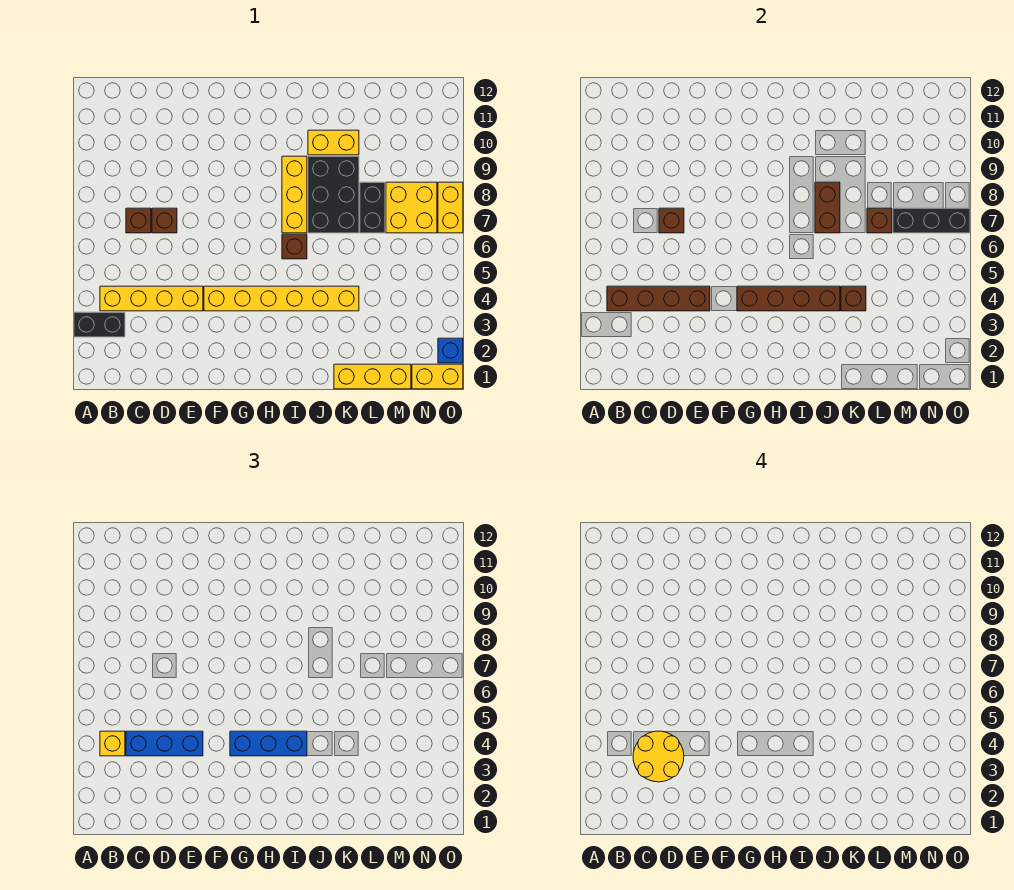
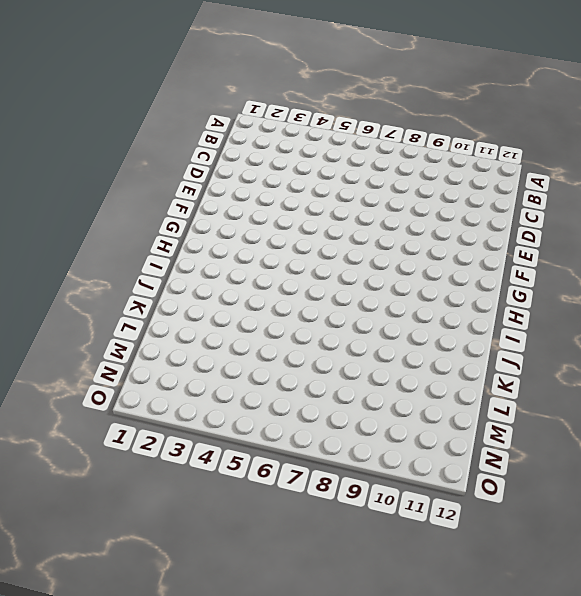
none -> black brick A3:B3 level 1
none -> yellow brick B4:E4 level 1
none -> brown brick C7 level 1

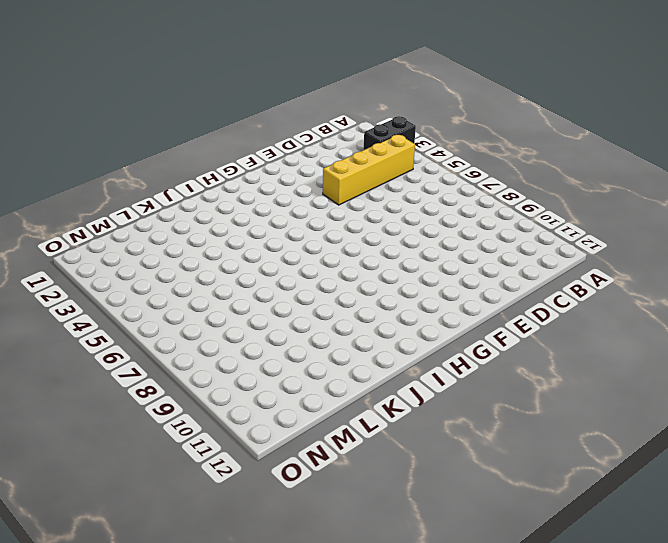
none -> brown brick C7 level 1
none -> brown brick D7 level 1
none -> yellow brick F4:K4 level 1

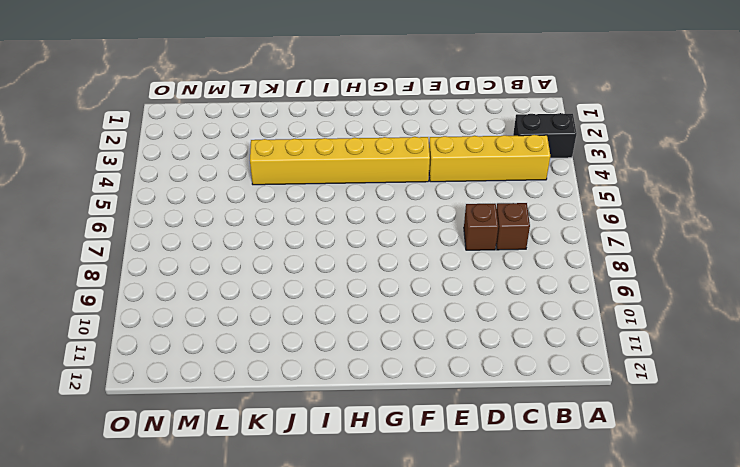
none -> brown brick I6 level 1
none -> yellow brick I7:I9 level 1
none -> black brick J7:K9 level 1

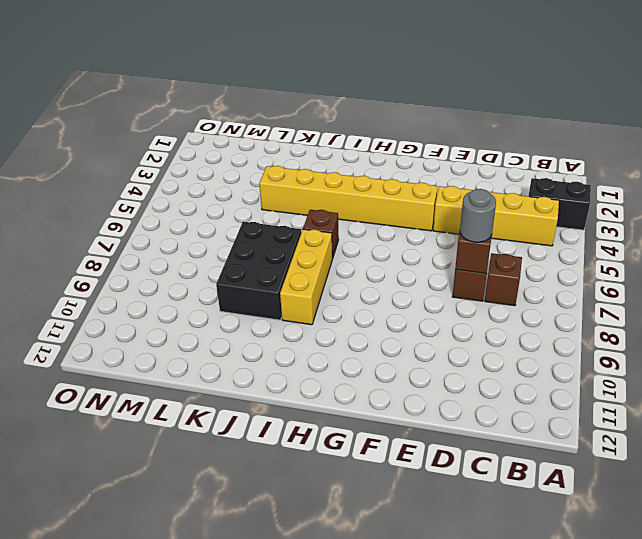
grey round brick D7 level 3 -> none
none -> yellow brick J10:K10 level 1
none -> yellow brick K1:M1 level 1
none -> black brick L7:L8 level 1

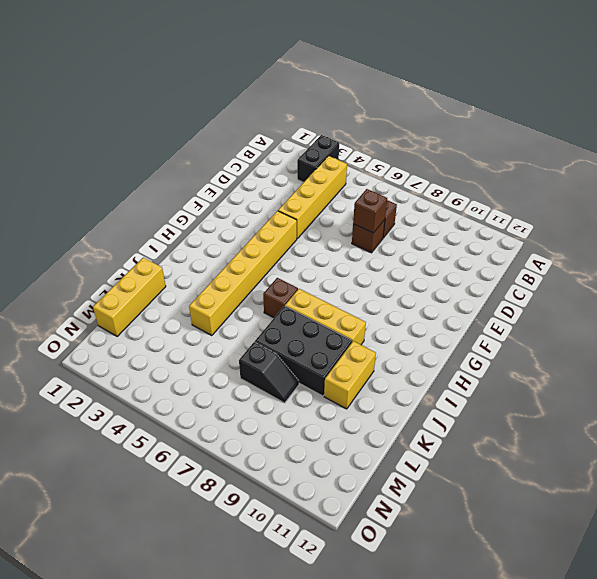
black slope L7:L8 level 1 top 7 -> black brick L7:L8 level 1
none -> yellow brick M7:N8 level 1
none -> yellow brick N1:O1 level 1
none -> blue brick O2 level 1

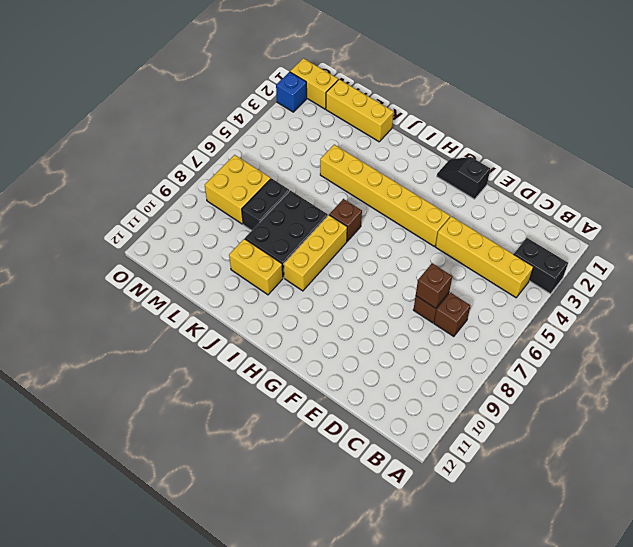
black slope F1:G1 level 1 top F -> none
none -> yellow brick O7:O8 level 1
none -> brown brick B4:E4 level 2
none -> brown brick G4:J4 level 2

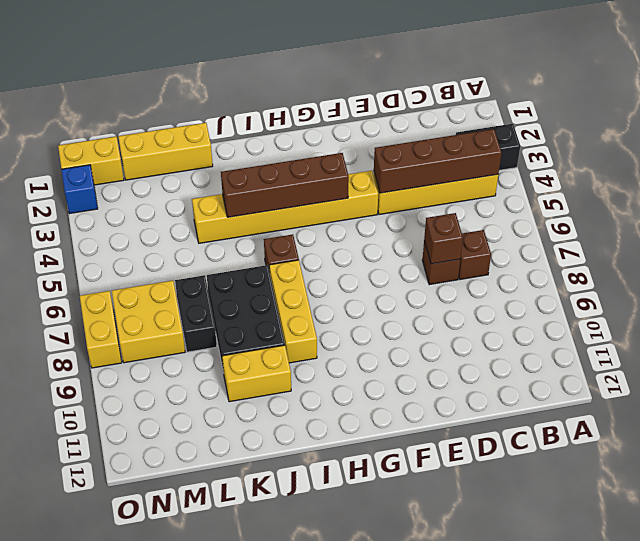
none -> brown brick J7:J8 level 2
none -> brown brick K4 level 2
none -> brown brick L7 level 2

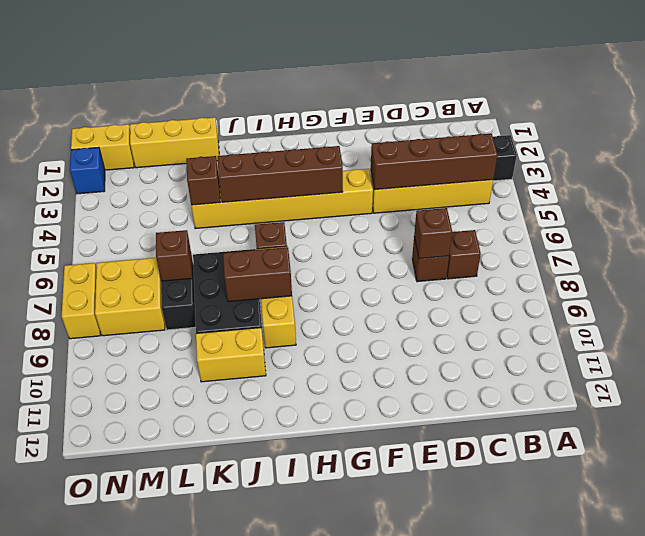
brown brick I8:J8 level 2 -> brown brick J7:J8 level 2
none -> black brick M7:O7 level 2
none -> yellow brick B4 level 3
none -> blue brick C4:E4 level 3

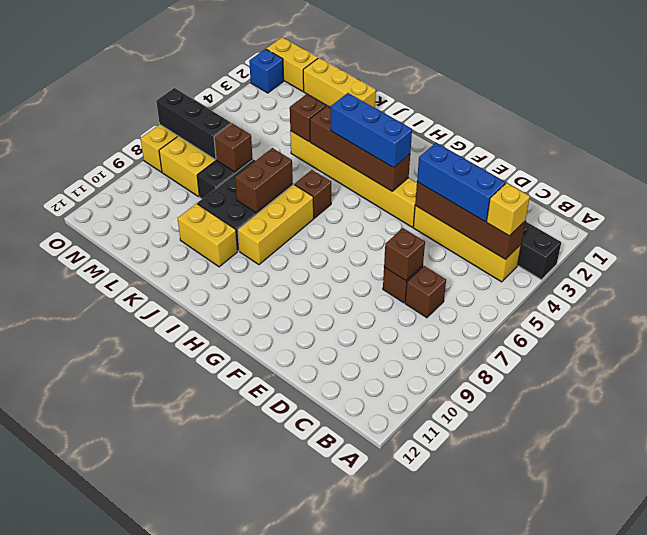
none -> yellow round brick C3:D4 level 4

